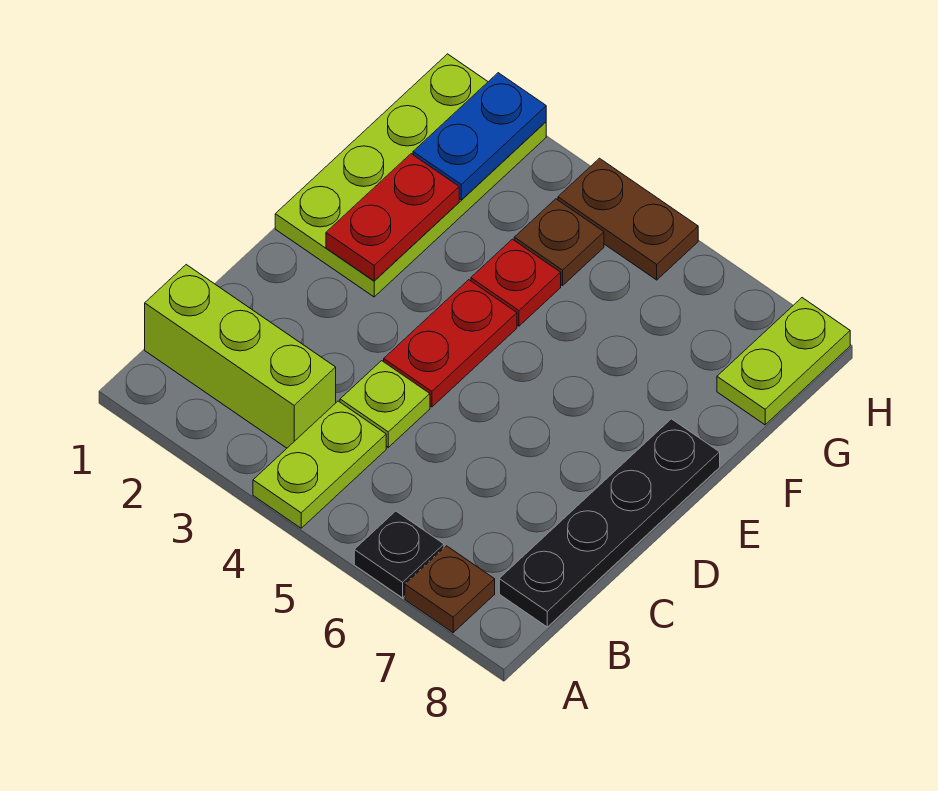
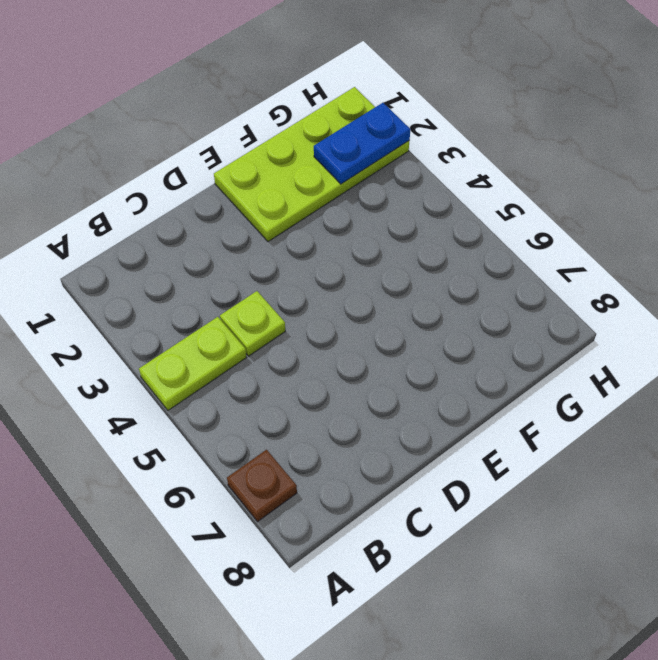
none -> black plate A6 level 1
none -> lime brick B1:B3 level 1
none -> black plate B8:E8 level 1

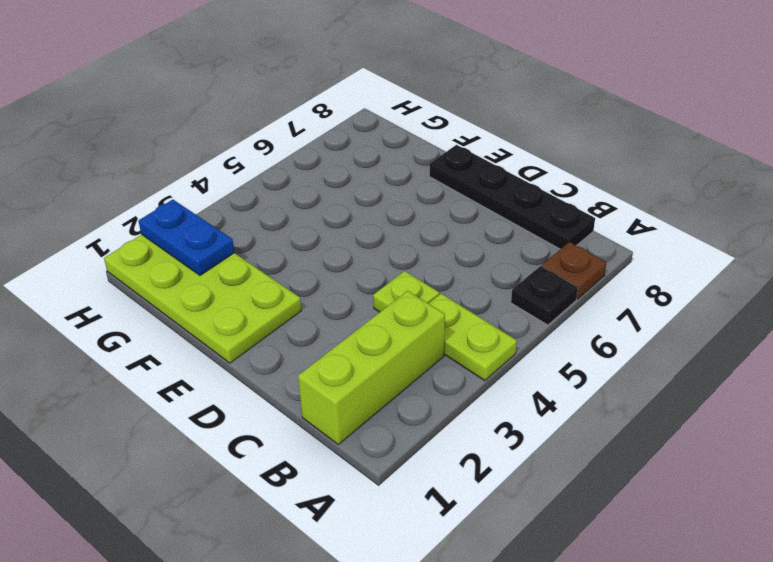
none -> red plate D4:E4 level 1
none -> red plate F4 level 1
none -> brown plate G4 level 1

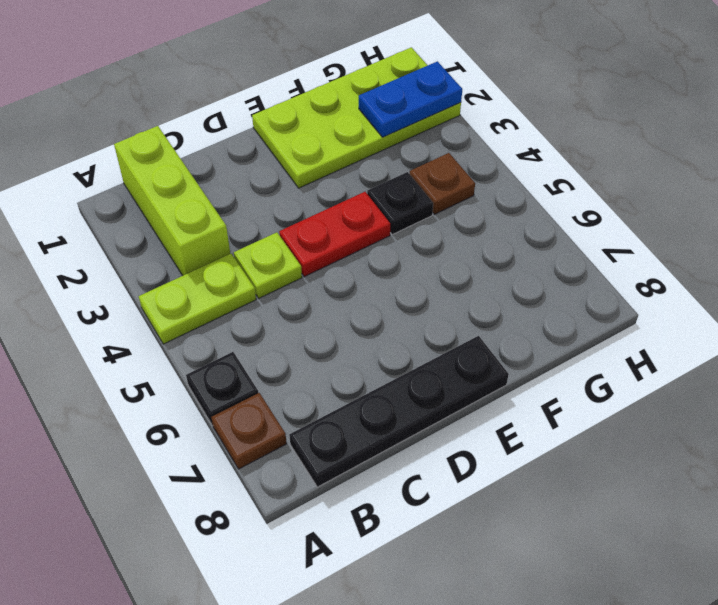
black plate F4 level 1 -> red plate F4 level 1
none -> lime plate G8:H8 level 1
none -> brown plate H4:H5 level 1
none -> red plate E2:F2 level 2

